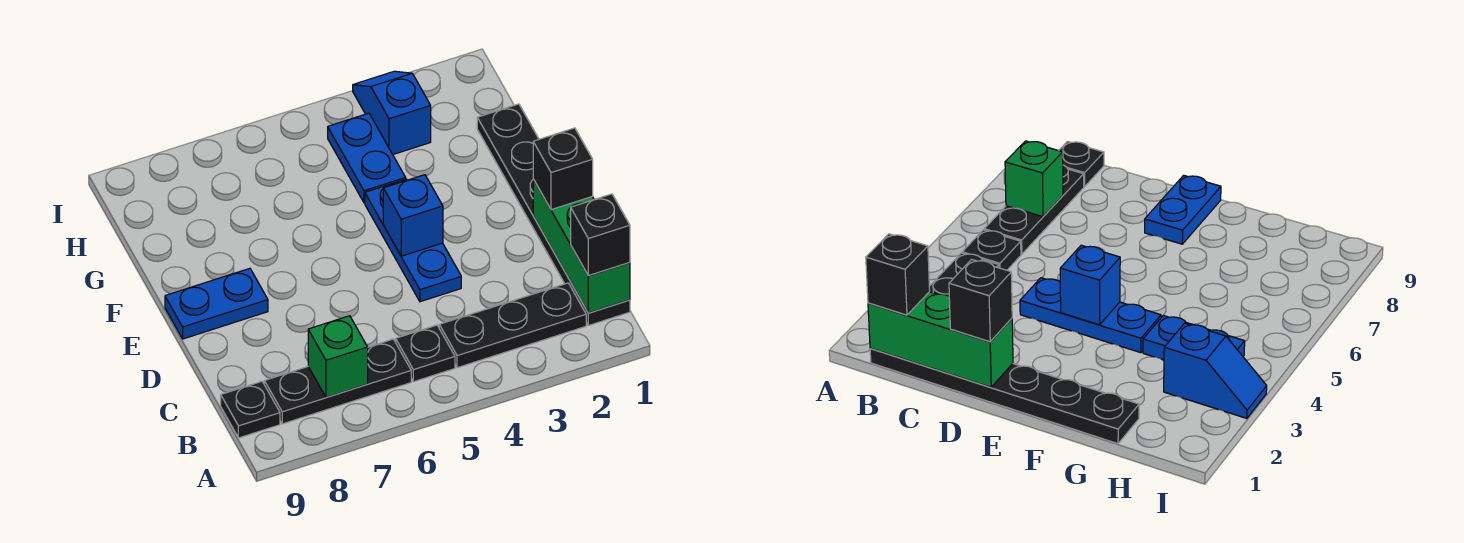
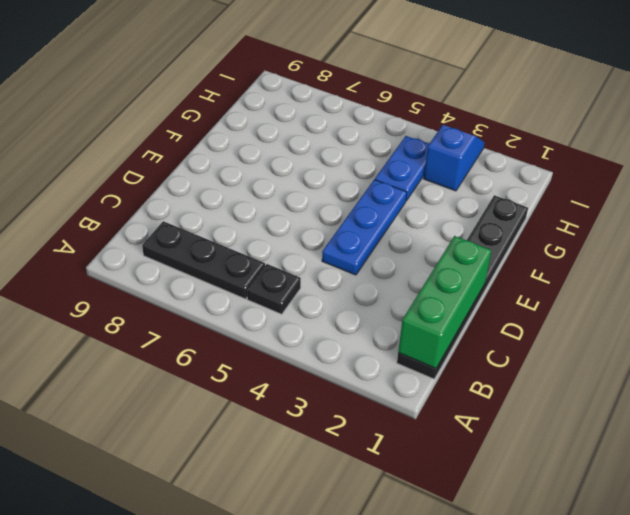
none -> black plate B2:B4 level 1
none -> black plate B9 level 1
none -> blue plate E8:E9 level 1

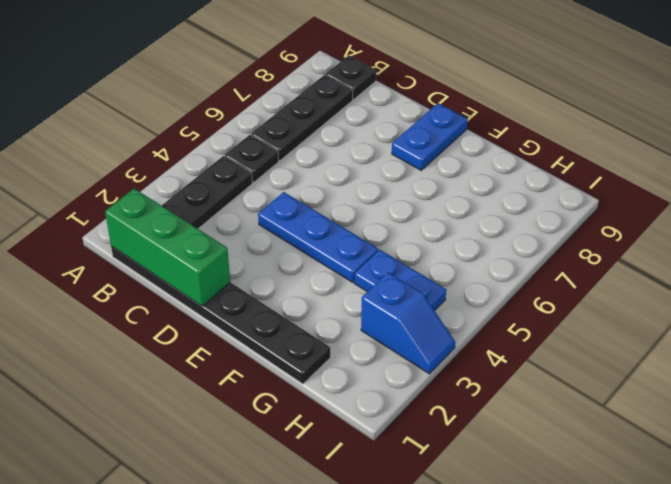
none -> green brick B7 level 2
none -> blue brick E4 level 2
none -> black brick B1 level 3

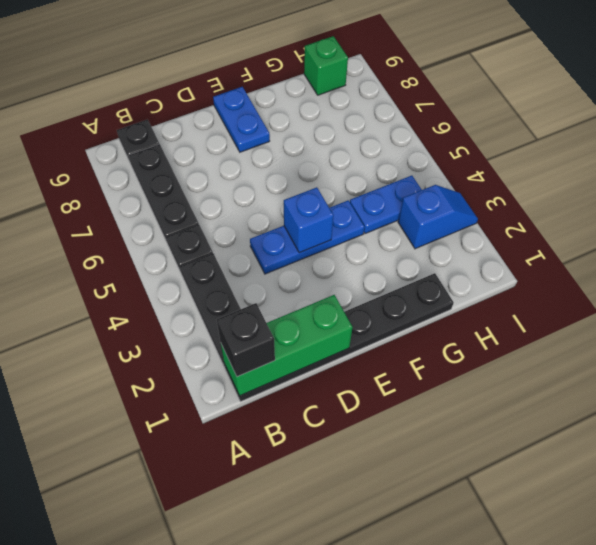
green brick H9 level 1 -> green brick B7 level 2
none -> black brick D1 level 3

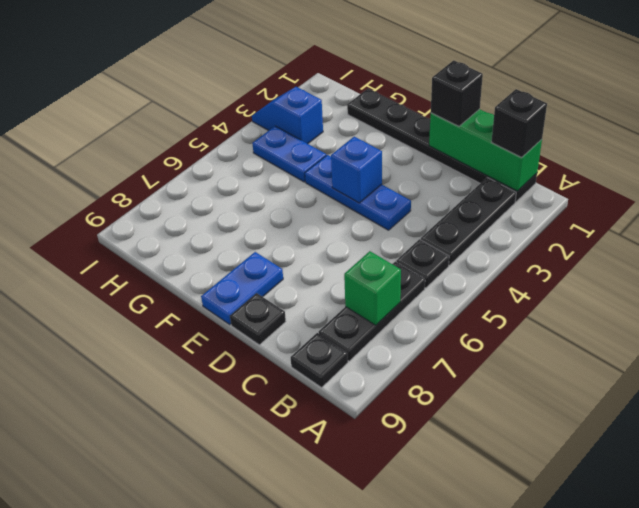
black plate D9 level 1 -> none

